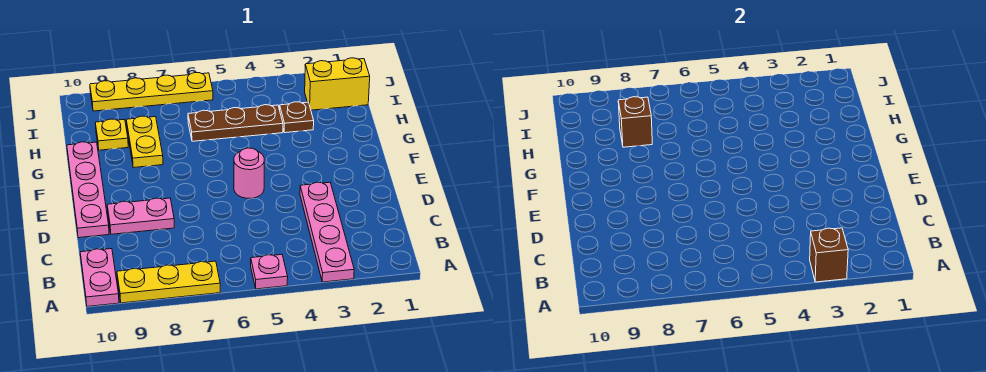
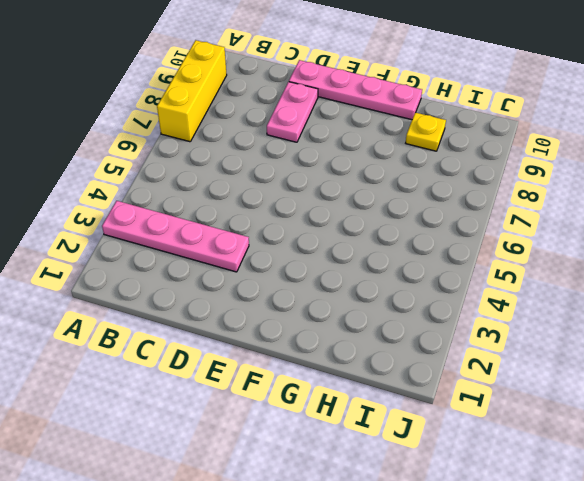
yellow brick A7:A9 level 1 -> yellow plate A7:A9 level 1
none -> pink plate A5 level 1
none -> pink plate A10:B10 level 1
none -> pink round brick E5 level 1

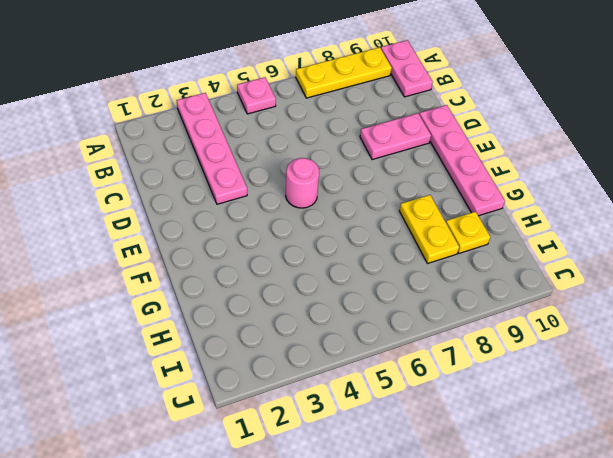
none -> brown plate H3 level 1
none -> brown plate H4:H6 level 1
none -> yellow brick I1:I2 level 1

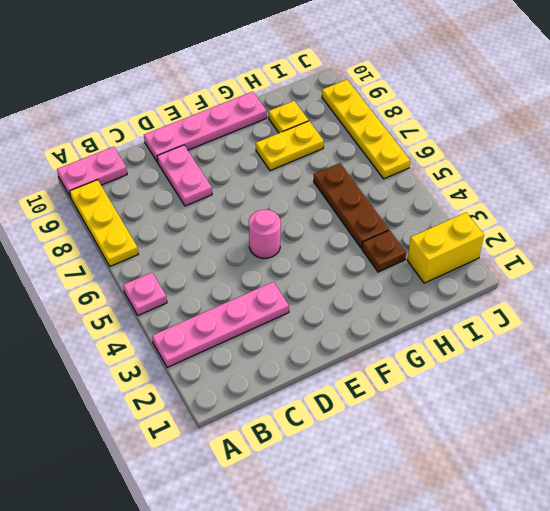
yellow brick I2:J2 level 1 -> yellow brick I1:I2 level 1
none -> brown brick A3 level 2
none -> brown brick H8 level 2

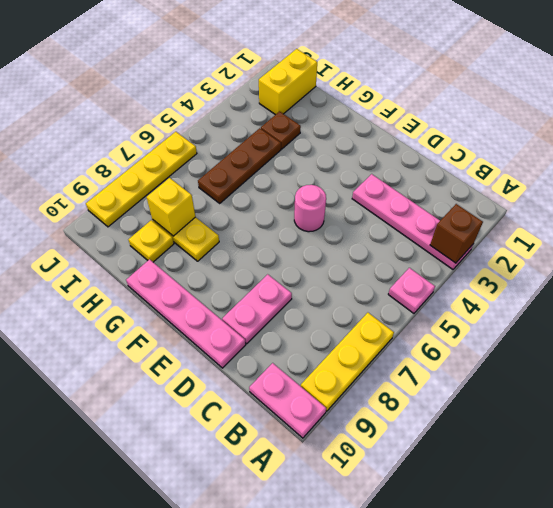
yellow brick H8 level 2 -> brown brick H8 level 2

